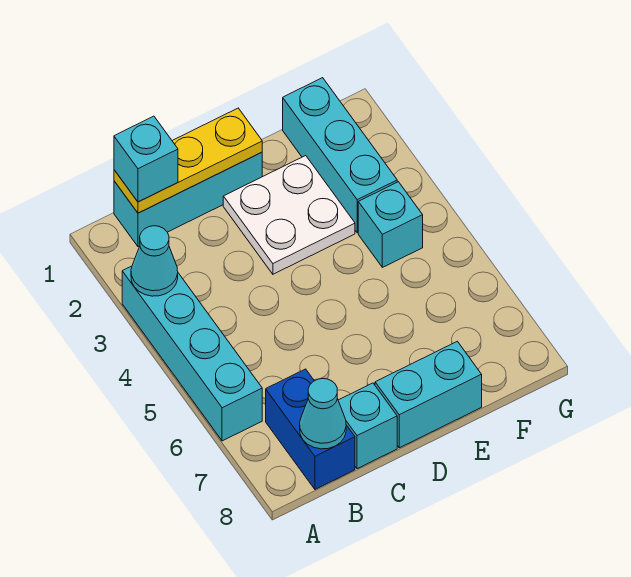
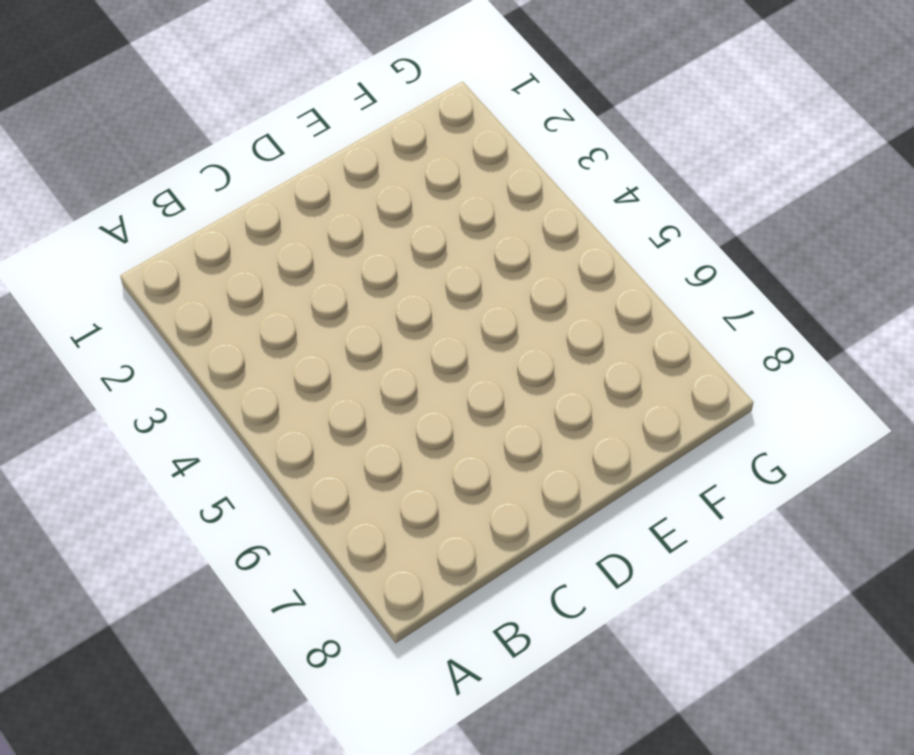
none -> cyan brick A3:A6 level 1
none -> cyan brick B1:D1 level 1
none -> blue brick B7:B8 level 1

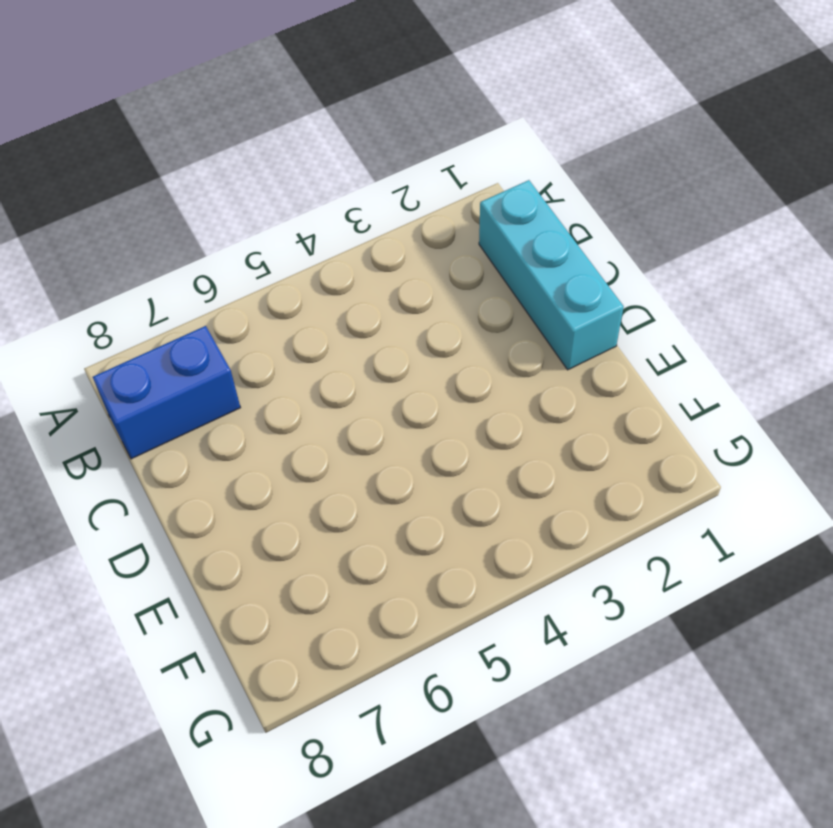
none -> cyan brick A3:A6 level 1
none -> cyan brick C8 level 1
none -> white plate D2:E3 level 1

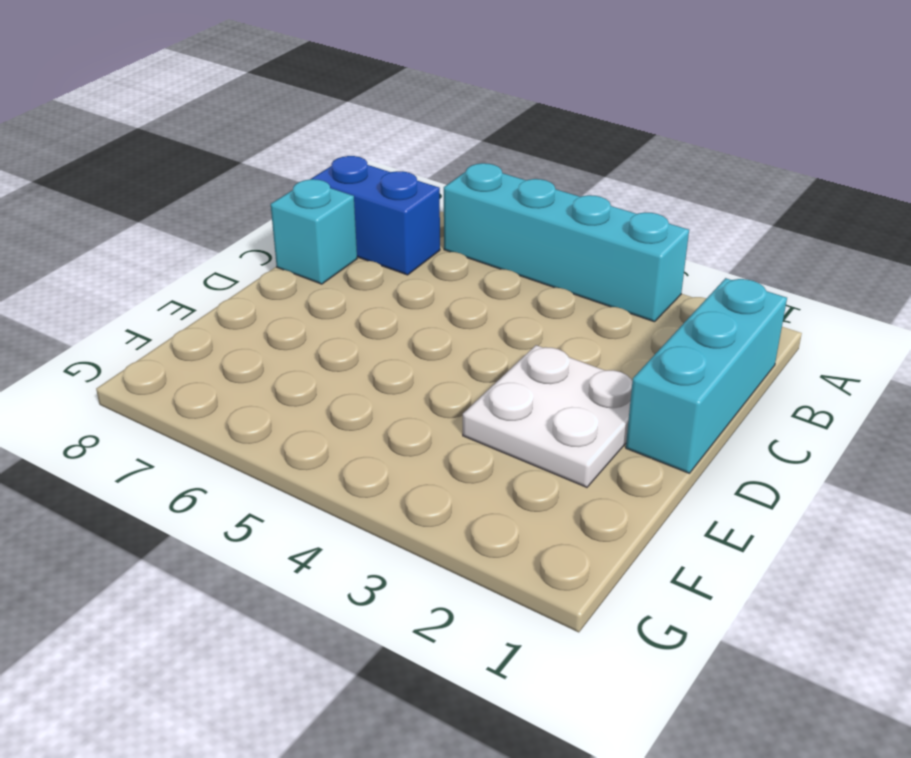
none -> cyan brick D8:E8 level 1
none -> cyan brick F1:F3 level 1
none -> cyan brick F4 level 1

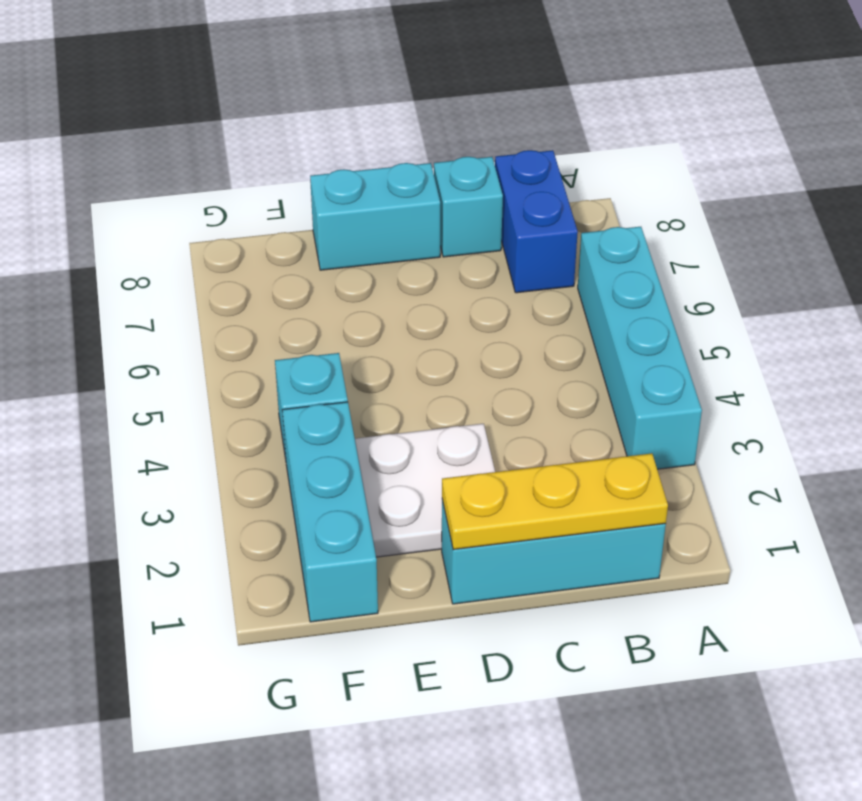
none -> cyan cone A3 level 2
none -> cyan cone B8 level 2
none -> cyan brick B1 level 3

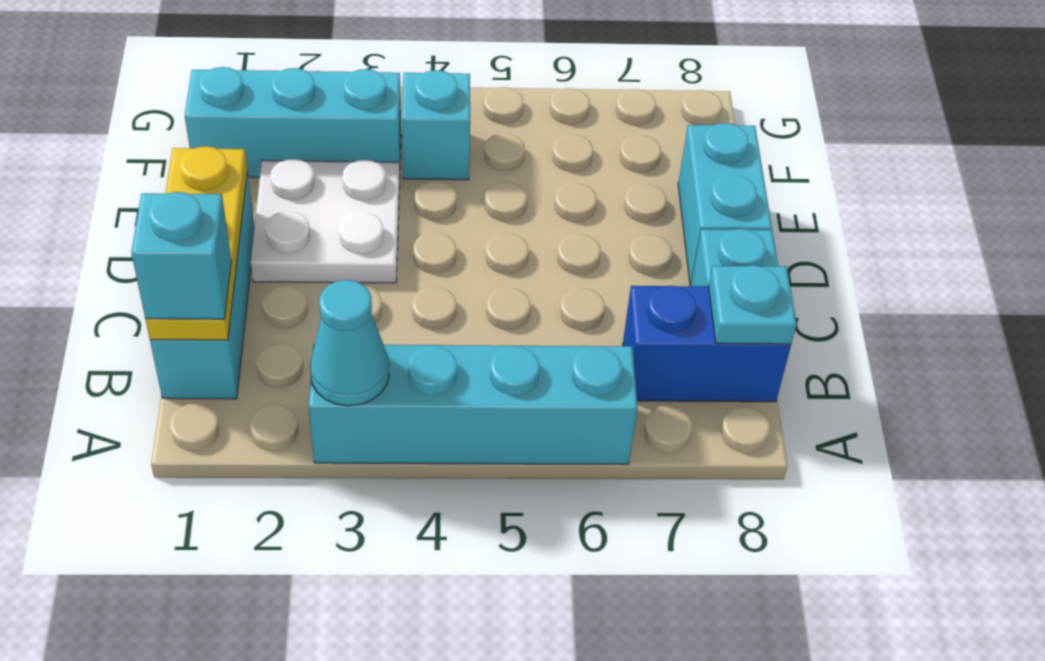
cyan plate B8 level 2 -> cyan cone B8 level 2

